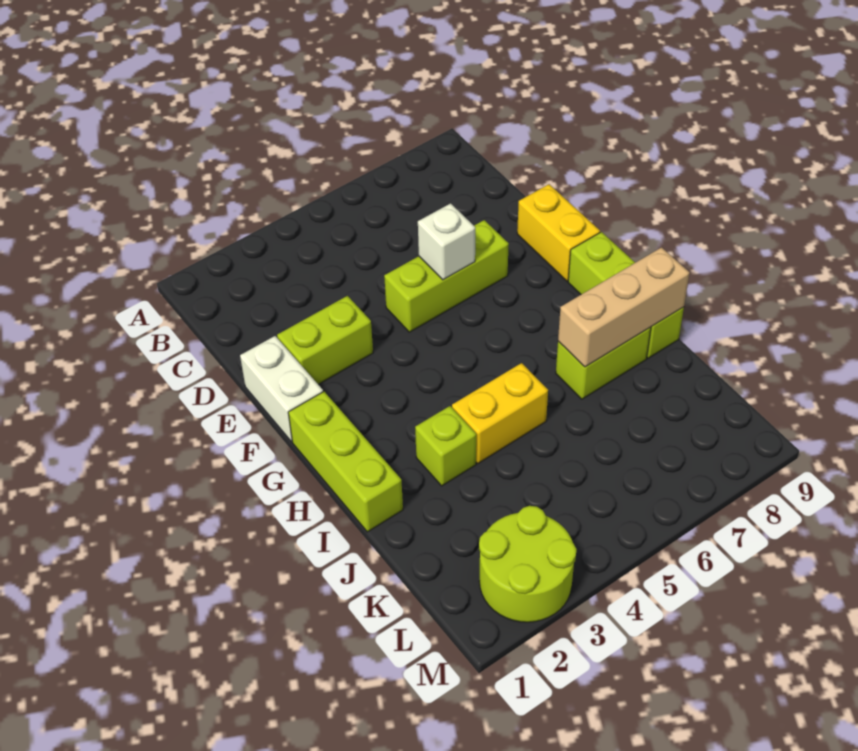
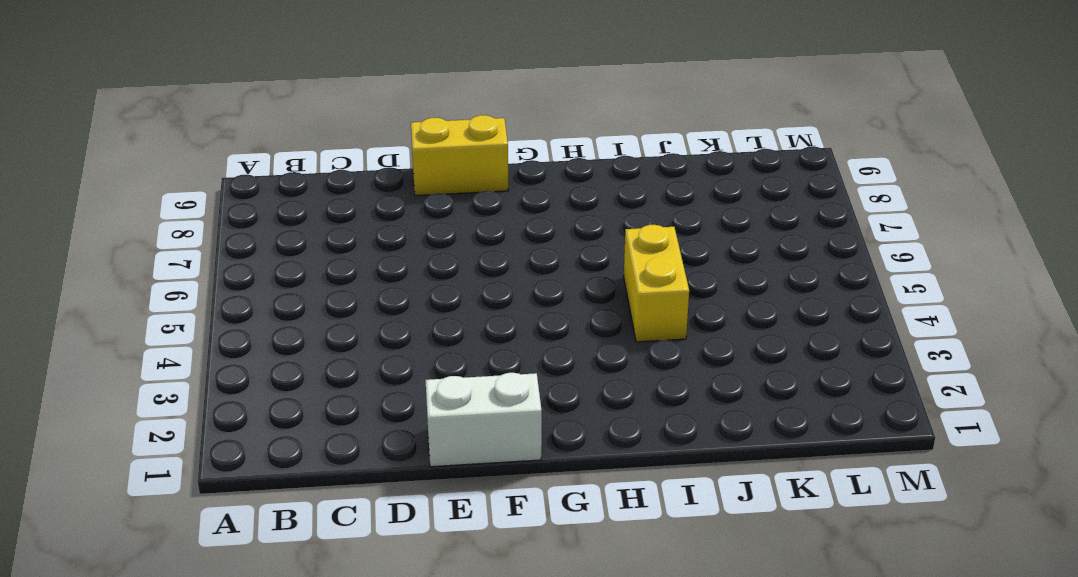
none -> lime brick E2:E3 level 1
none -> lime brick E5:E7 level 1
none -> lime brick G1:I1 level 1

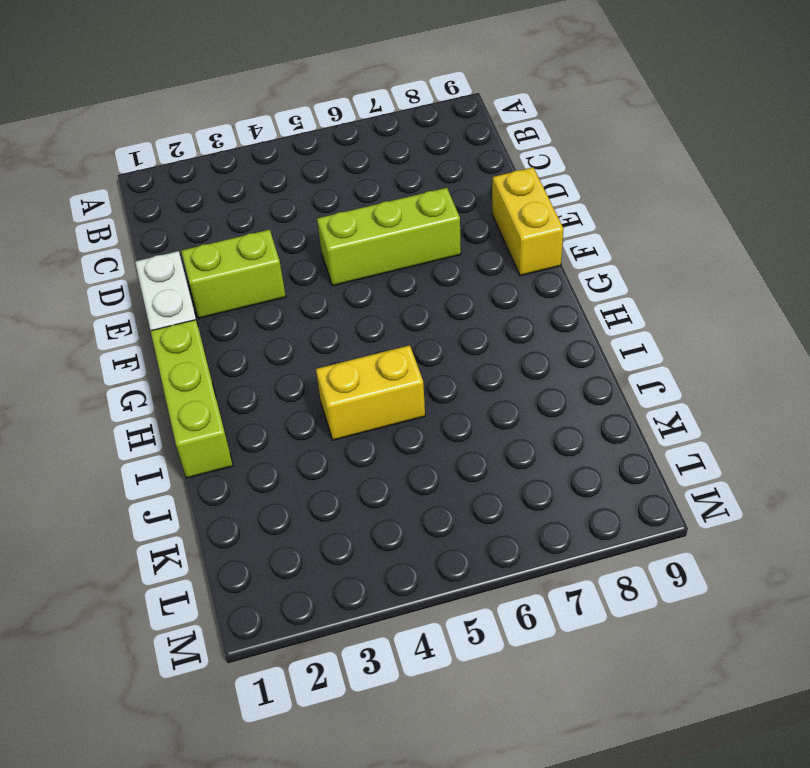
none -> lime brick G9:I9 level 1
none -> lime brick I3 level 1
none -> lime brick I7:I8 level 1

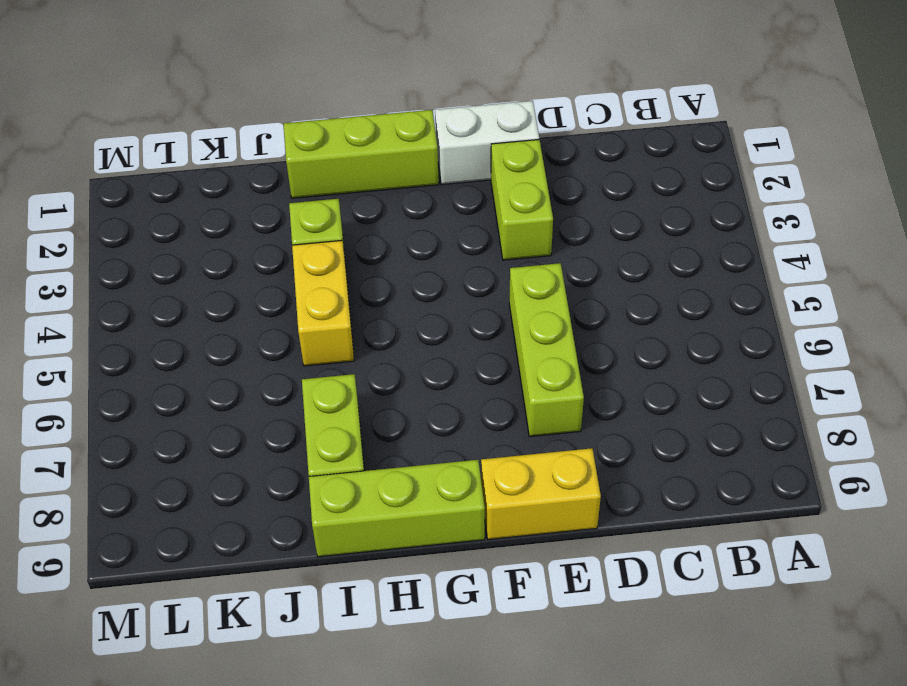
none -> lime round brick L2:M3 level 1
none -> white brick E6 level 2
none -> tan brick I7:I9 level 2

